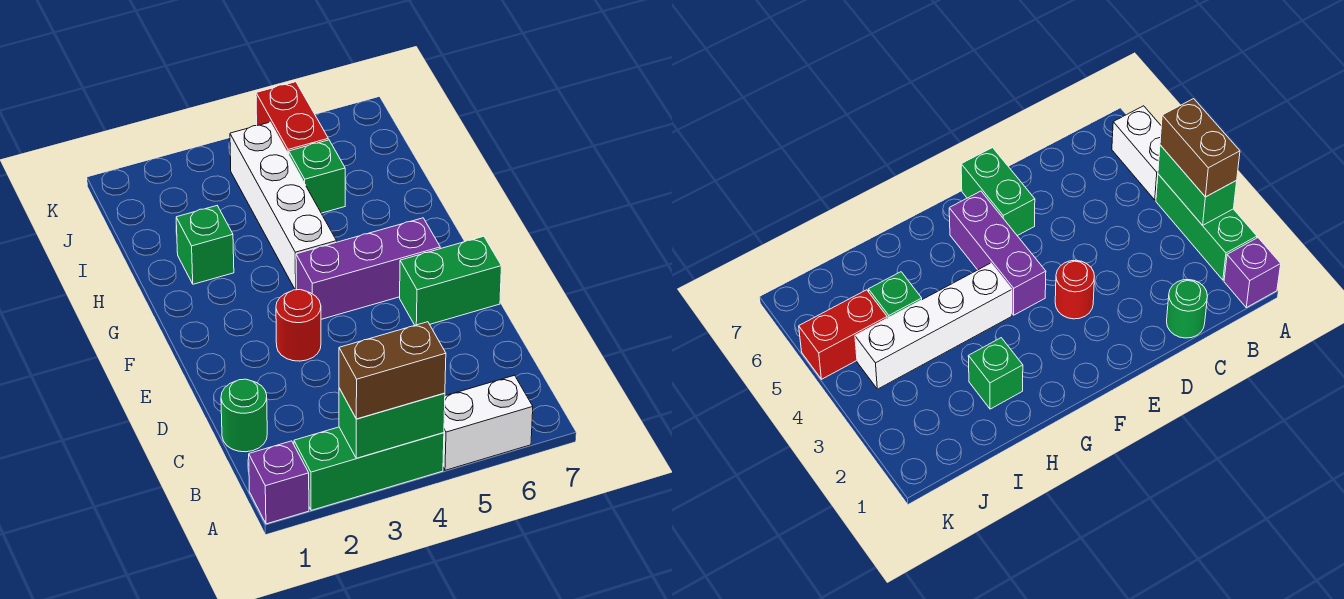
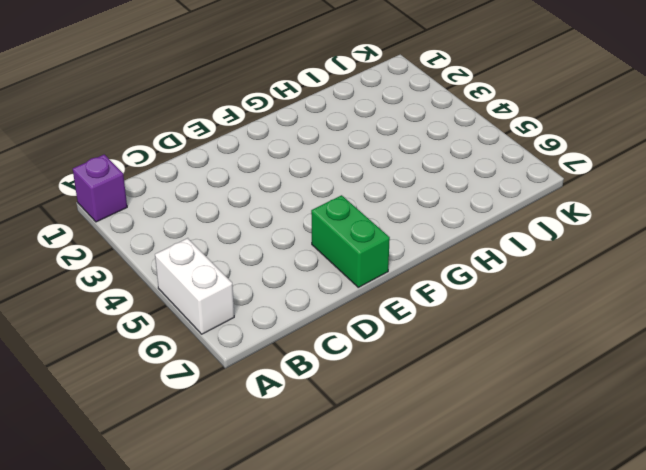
none -> green brick A2:A4 level 1
none -> green round brick C1 level 1
none -> red round brick E3 level 1

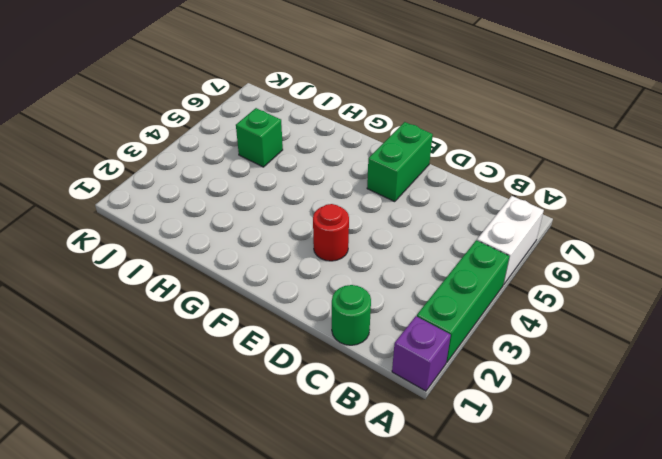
none -> purple brick F4:F6 level 1
none -> white brick G4:J4 level 1
none -> green brick H2 level 1

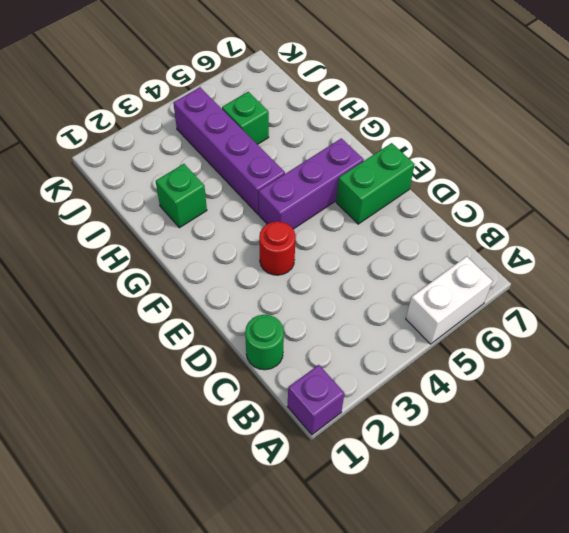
purple brick G4:J4 level 1 -> white brick G4:J4 level 1
none -> green brick A2:A4 level 1
none -> red brick J5:K5 level 1
none -> green brick A3:A4 level 2

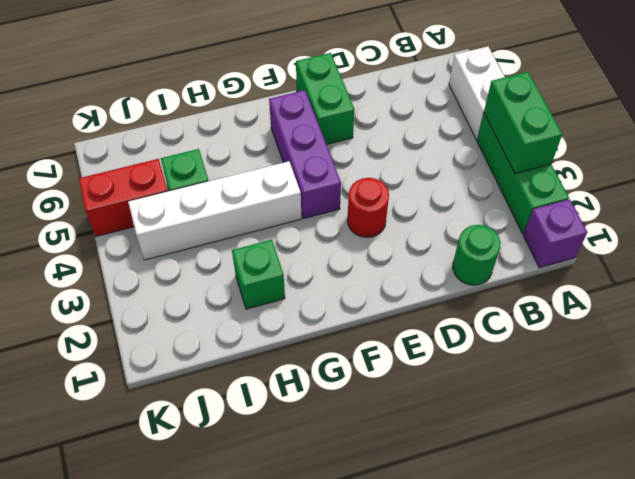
none -> brown brick A3:A4 level 3

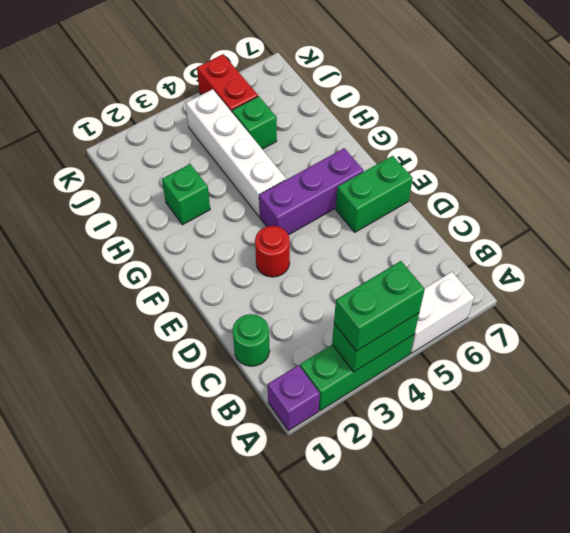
green brick A3:A4 level 3 -> brown brick A3:A4 level 3

